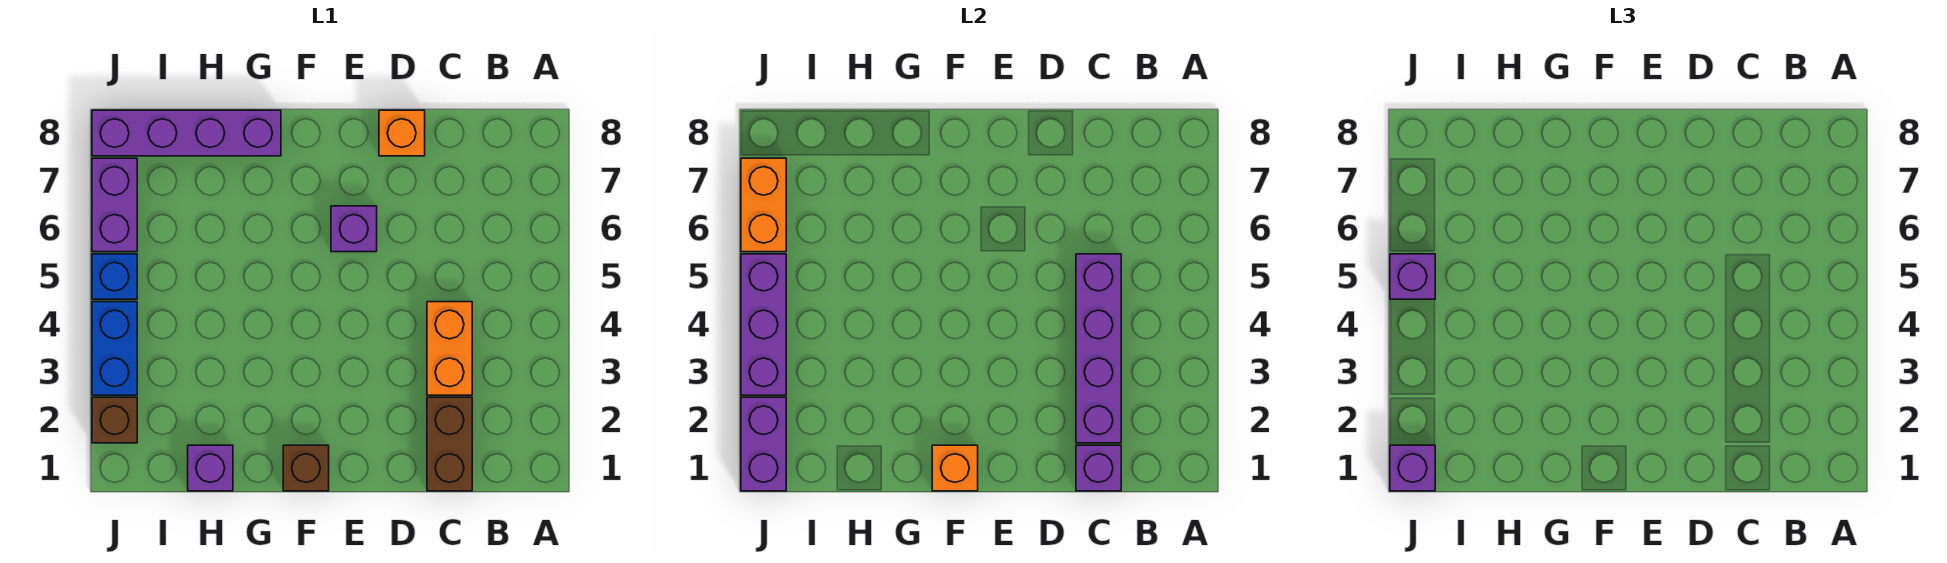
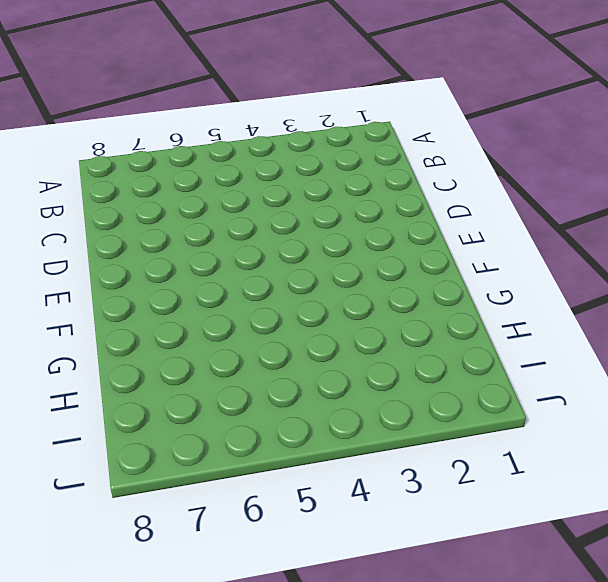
none -> brown brick C1:C2 level 1
none -> orange brick C3:C4 level 1
none -> orange brick D8 level 1

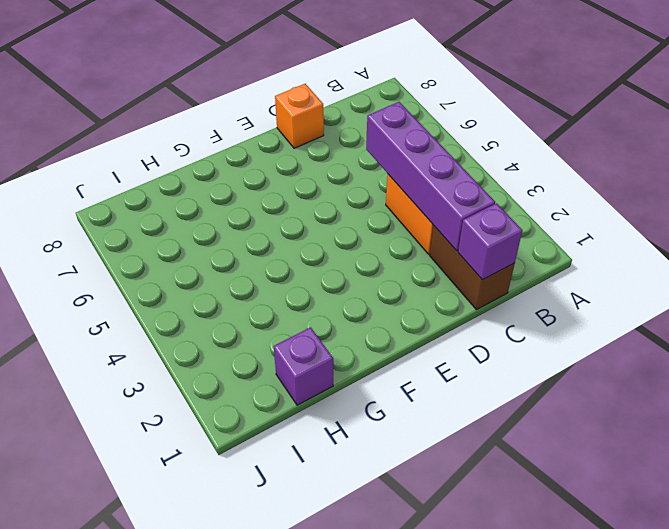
none -> purple brick E6 level 1
none -> brown brick F1 level 1
none -> purple brick G8:J8 level 1

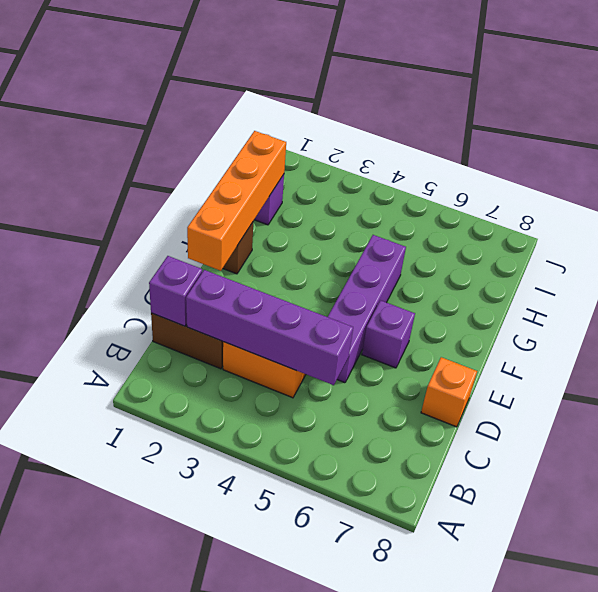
purple brick D5:G5 level 1 -> purple brick G8:J8 level 1
orange brick E1:H1 level 2 -> orange brick F1 level 2
none -> brown brick J2 level 1
none -> blue brick J3:J4 level 1
none -> blue brick J5 level 1

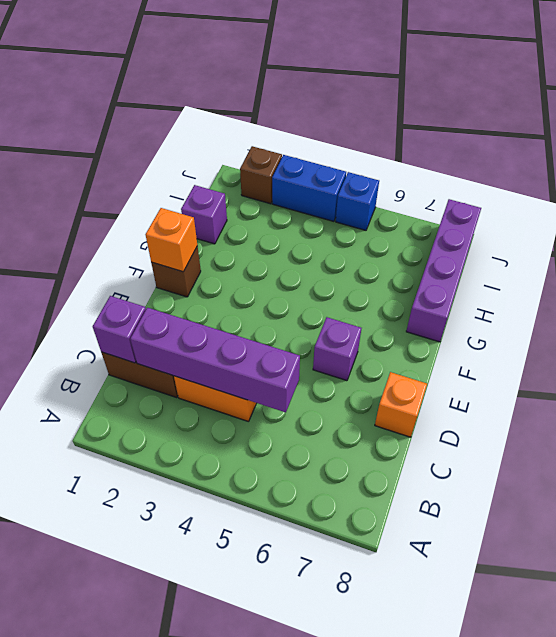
none -> purple brick J6:J7 level 1
none -> purple brick J1:J2 level 2
none -> purple brick J3:J5 level 2

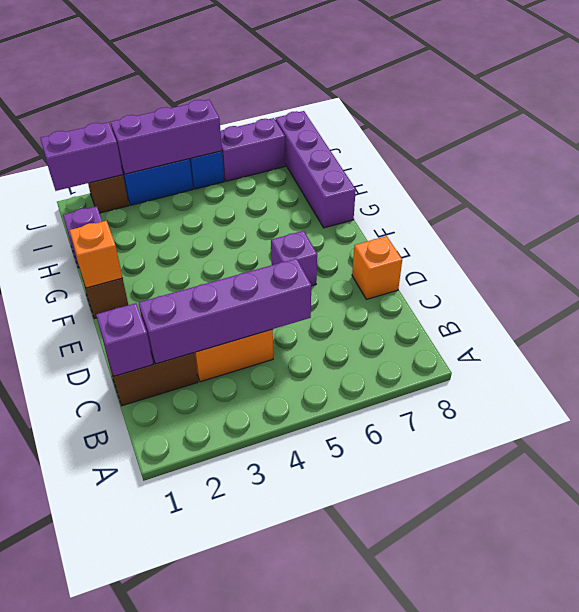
none -> orange brick J6:J7 level 2
none -> purple brick J1 level 3
none -> purple brick J5 level 3

